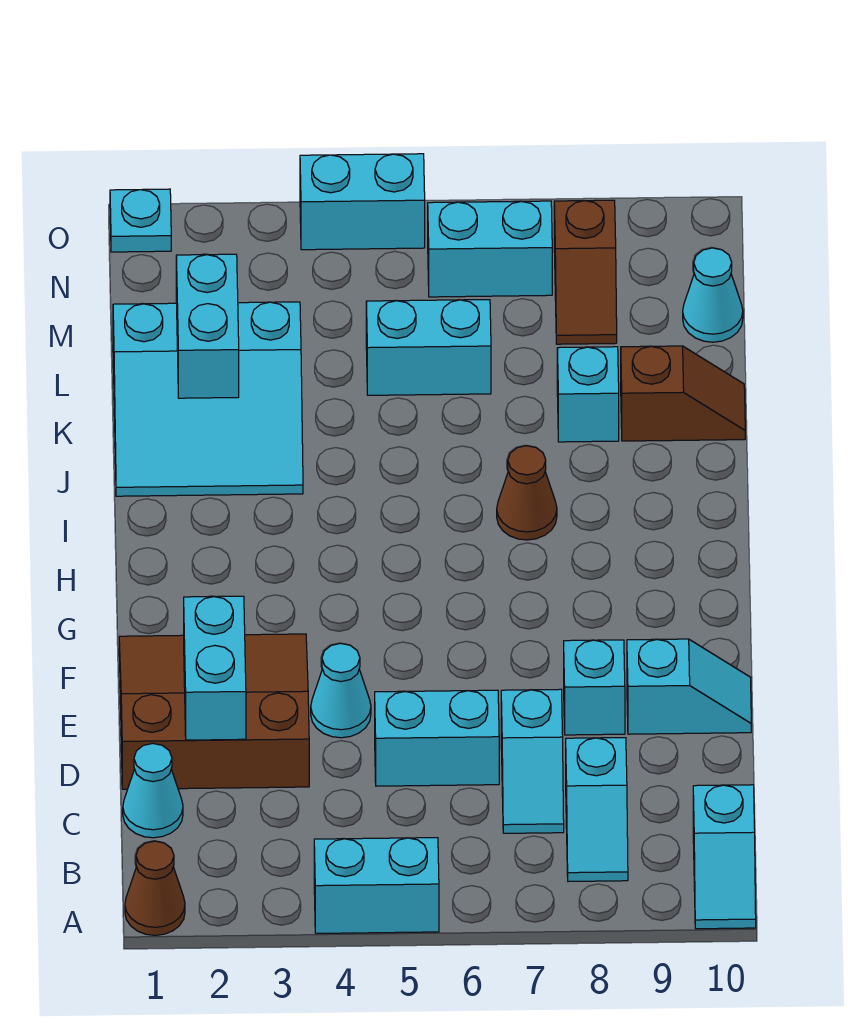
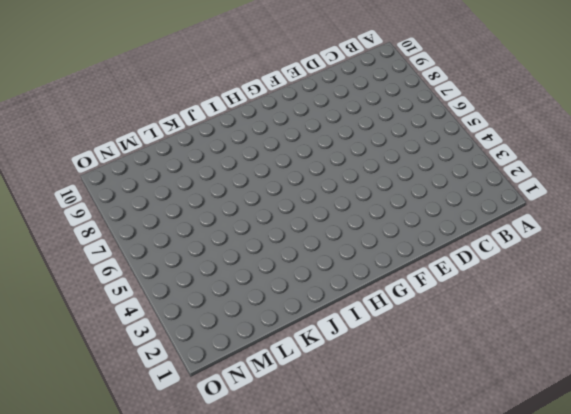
none -> brown cone A1 level 1
none -> cyan brick A4:A5 level 1
none -> cyan slope A10:B10 level 1 top B

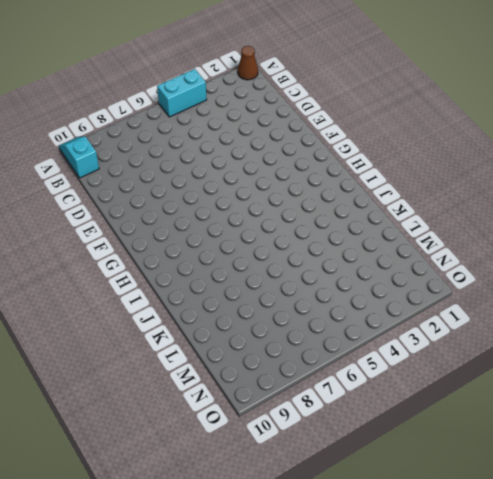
none -> cyan slope B8:C8 level 1 top C
none -> cyan cone C1 level 1
none -> cyan slope C7:D7 level 1 top D

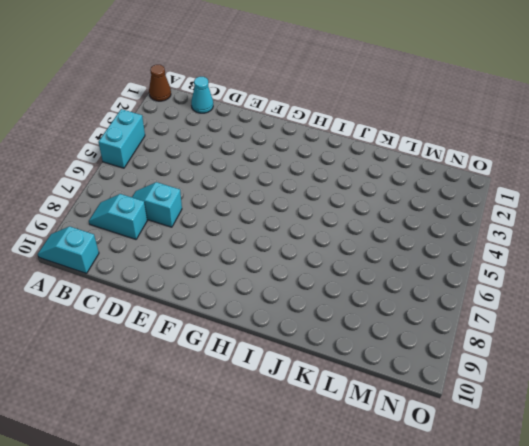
none -> brown slope D1:F3 level 1 top D
none -> cyan brick D5:D6 level 1
none -> cyan cone E4 level 1

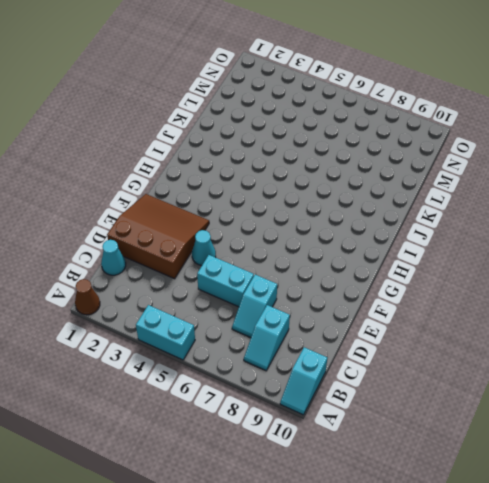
none -> cyan brick E8 level 1
none -> cyan slope E9:E10 level 1 top 9
none -> brown cone I7 level 1

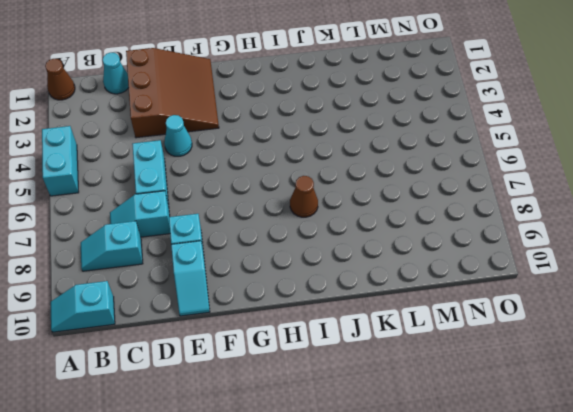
none -> cyan slope J1:L3 level 1 top L
none -> cyan brick K8 level 1
none -> brown slope K9:K10 level 1 top 9

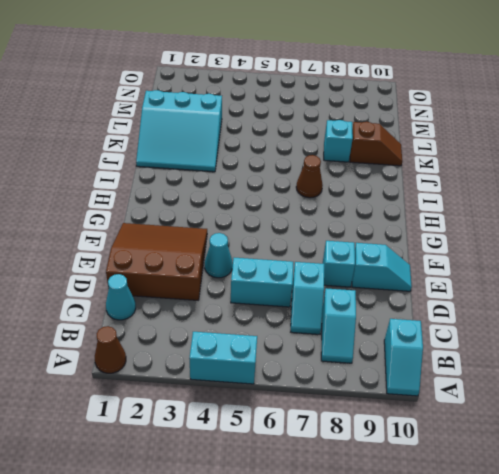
none -> cyan brick L5:L6 level 1
none -> brown slope M8:N8 level 1 top N
none -> cyan cone M10 level 1

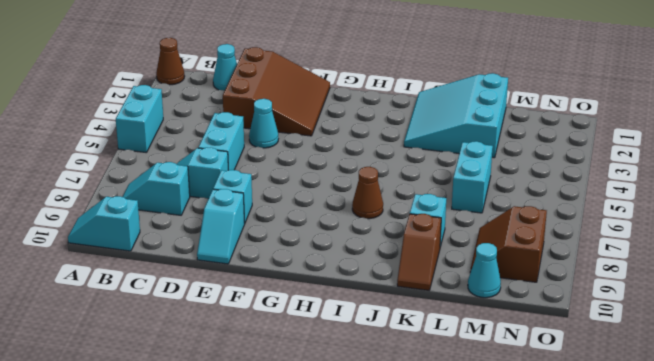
brown slope M8:N9 level 1 top N -> brown slope M8:N8 level 1 top N
none -> cyan brick N6:N7 level 1
none -> cyan plate O1 level 1
none -> cyan brick O4:O5 level 1

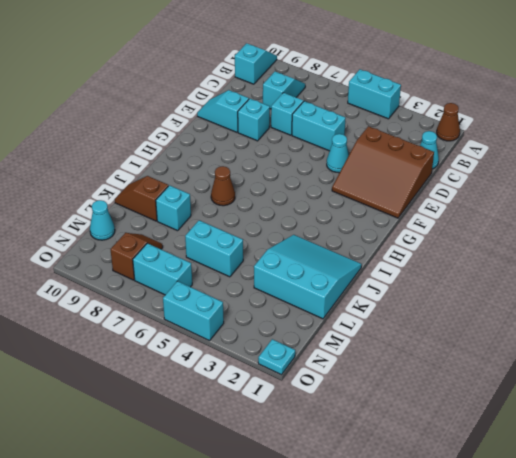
none -> cyan brick D2:E2 level 2
none -> cyan brick K2:L2 level 2

